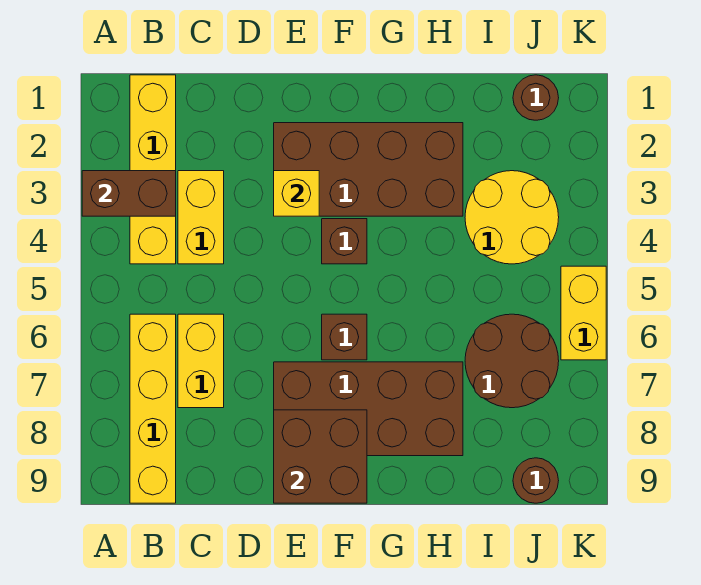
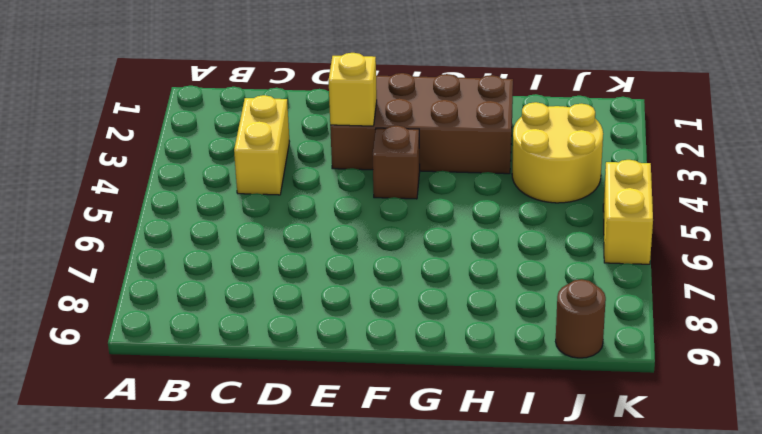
none -> yellow brick B1:B4 level 1
none -> yellow brick B6:B9 level 1
none -> yellow brick C6:C7 level 1

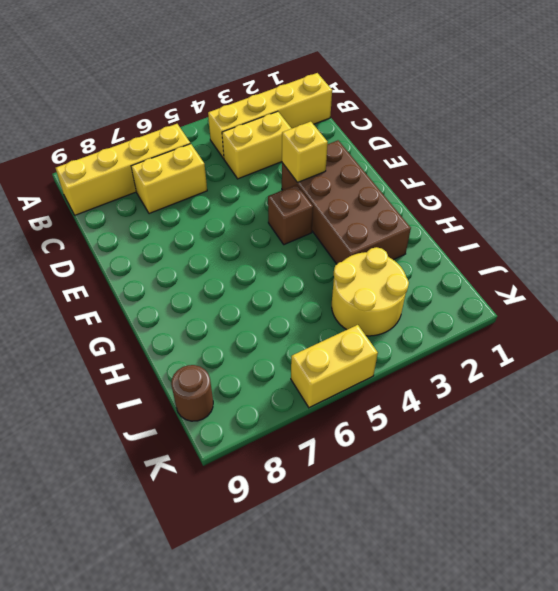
none -> brown brick E7:H8 level 1
none -> brown brick F6 level 1
none -> brown round brick I6:J7 level 1

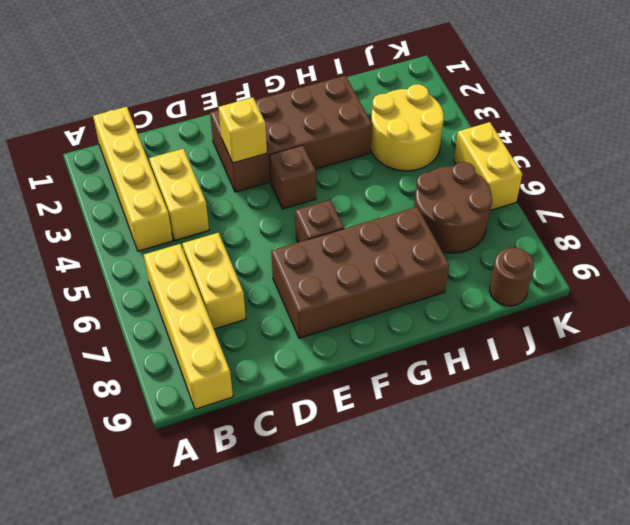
none -> brown round brick J1 level 1
none -> brown brick A3:B3 level 2
none -> brown brick E8:F9 level 2

